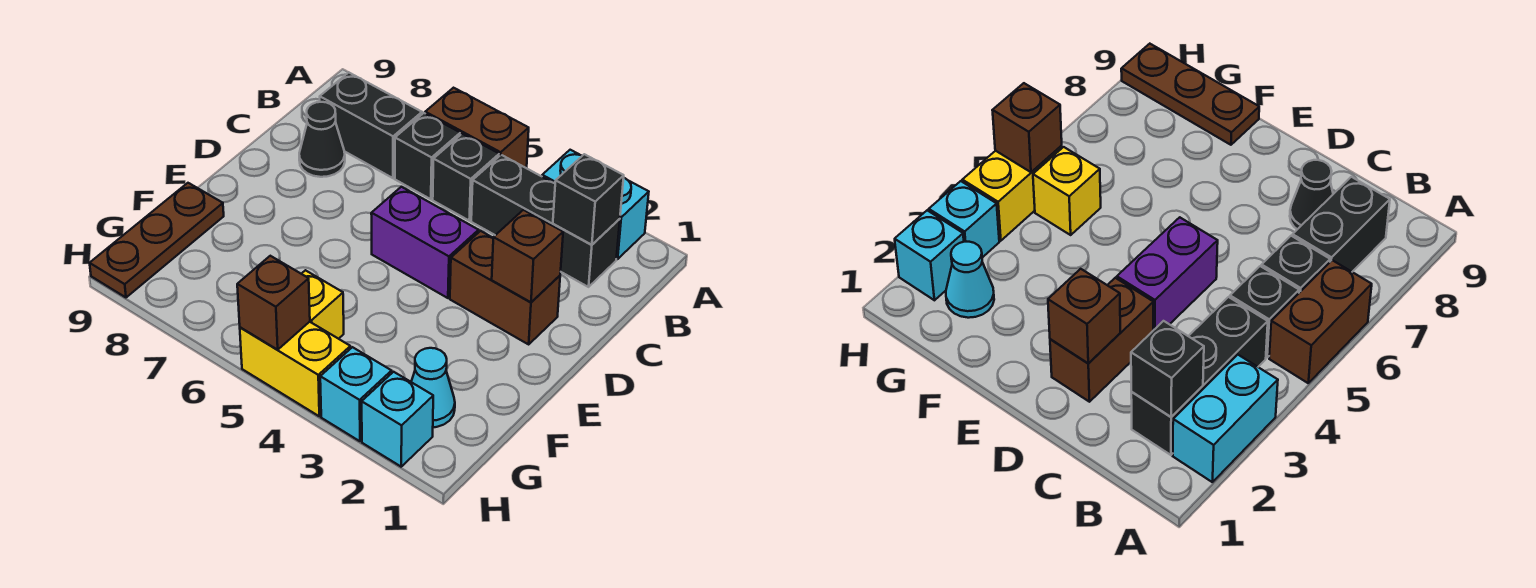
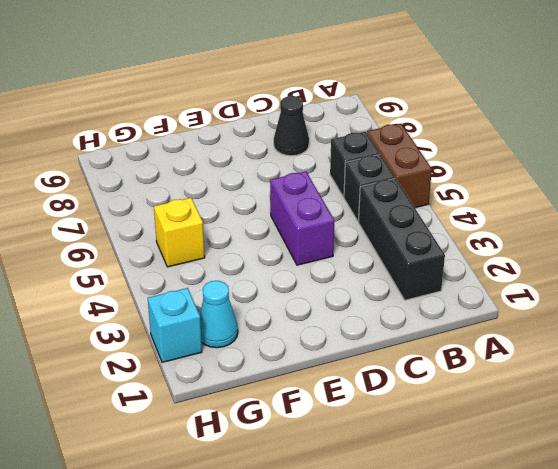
none -> cyan brick A2:A3 level 1
none -> black brick B7:B8 level 1
none -> brown brick D2:D3 level 1

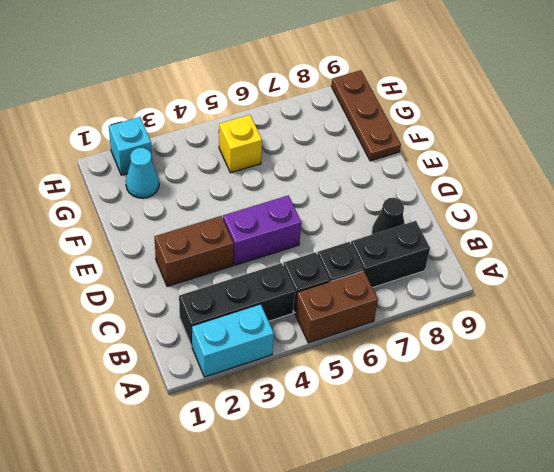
none -> cyan brick H3 level 1
none -> yellow brick H4:H5 level 1
none -> black brick B2 level 2

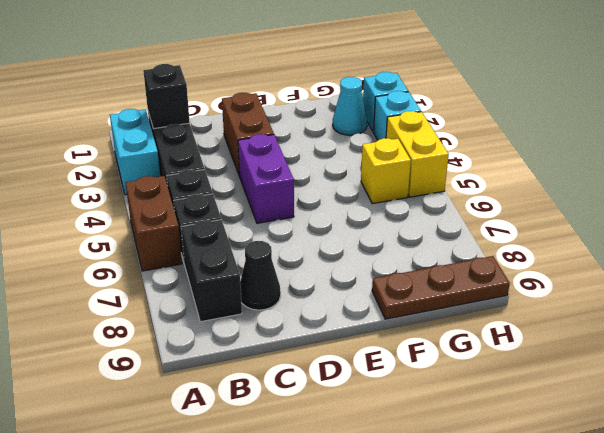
none -> brown brick D2 level 2
none -> brown brick H5 level 2

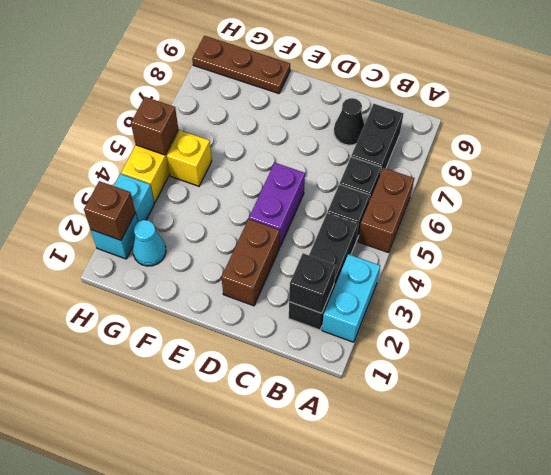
brown brick H2 level 2 -> brown brick D2 level 2

